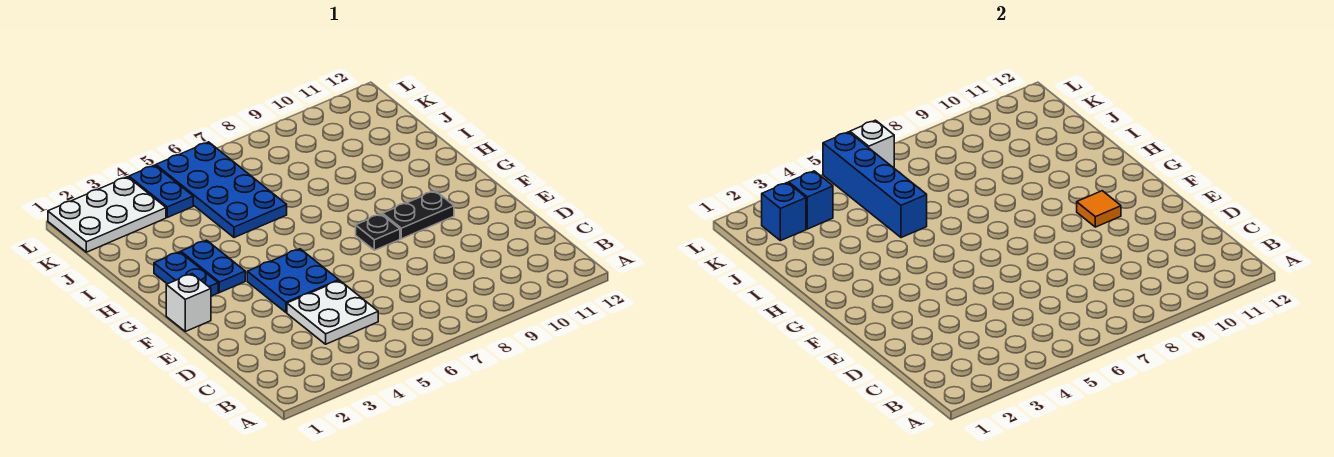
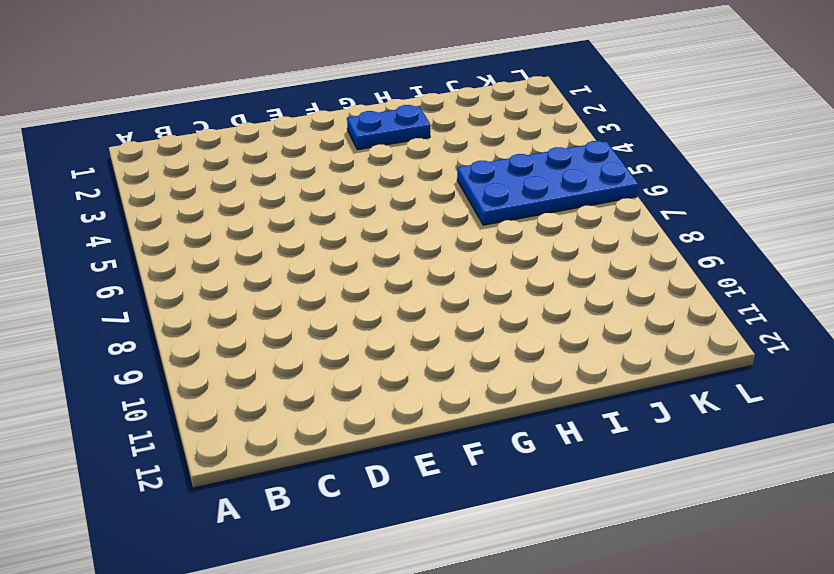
none -> white plate C4:D5 level 1
none -> blue plate E4:F5 level 1
none -> white brick F1 level 1

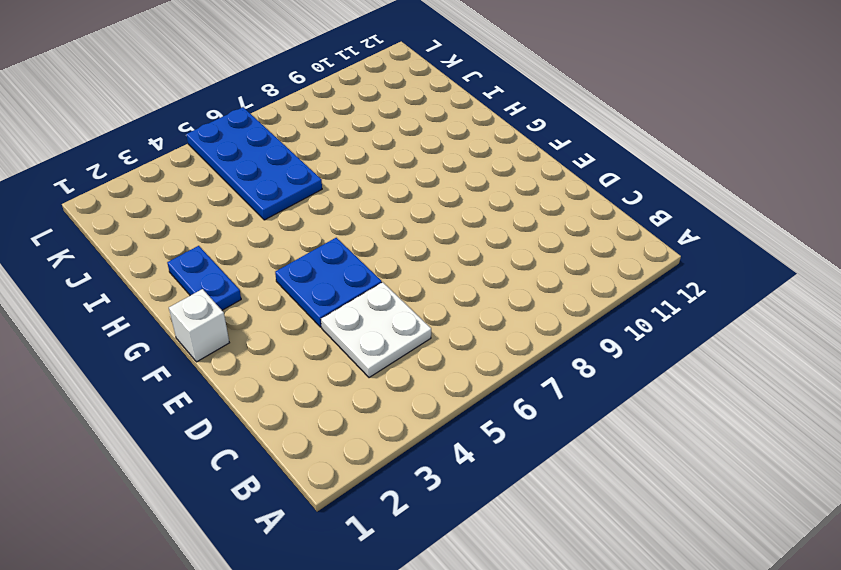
none -> black plate F8 level 1
none -> black plate F9:F10 level 1
none -> blue plate G3:H3 level 1

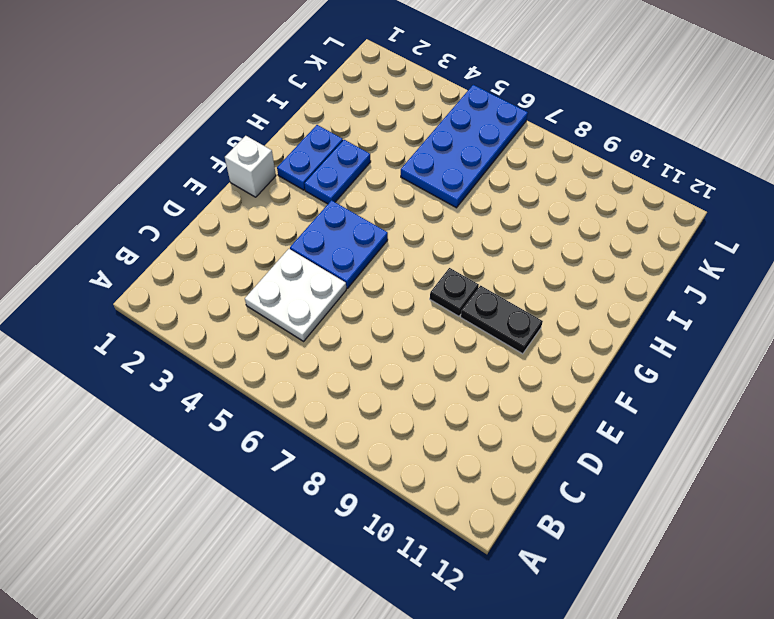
none -> white plate K1:L3 level 1
none -> blue plate K4:L4 level 1
none -> orange tile F10 level 2

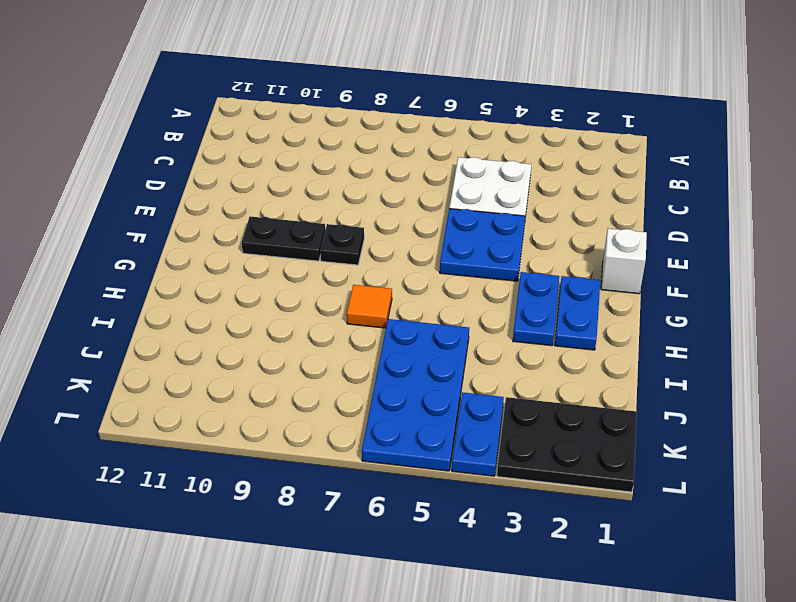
orange tile H7 level 1 -> orange tile F10 level 2
black plate K1:L3 level 1 -> white plate K1:L3 level 1
none -> blue brick I5:L5 level 2
none -> blue brick K2 level 2
none -> blue brick K3 level 2

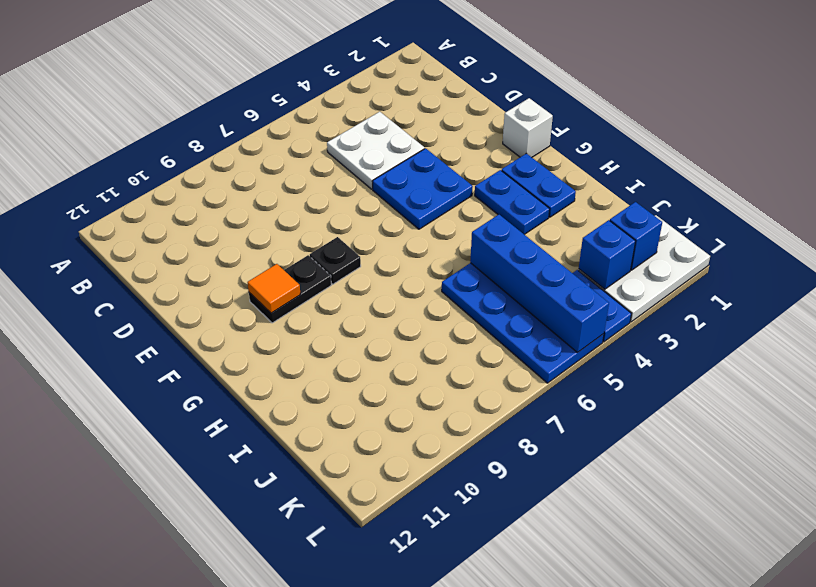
none -> white brick L6 level 2

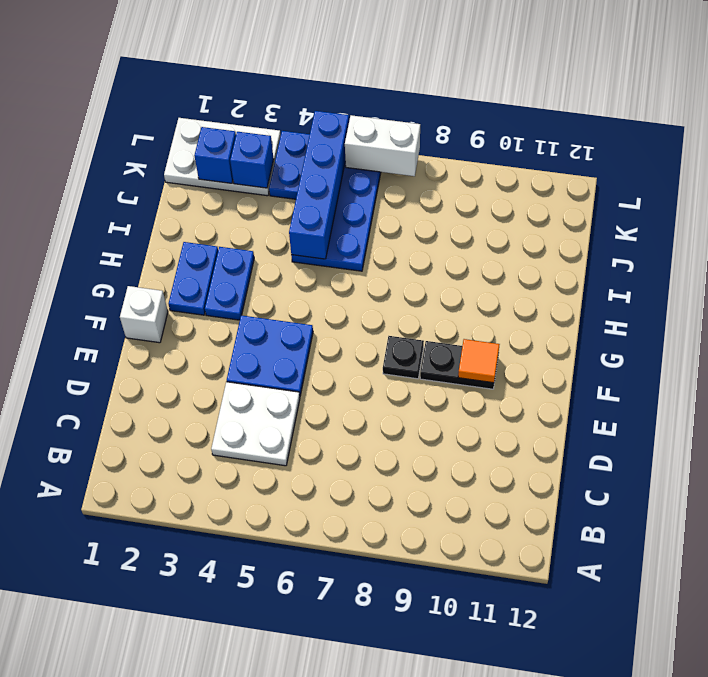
white brick L6:L7 level 2 -> white brick L6 level 2

